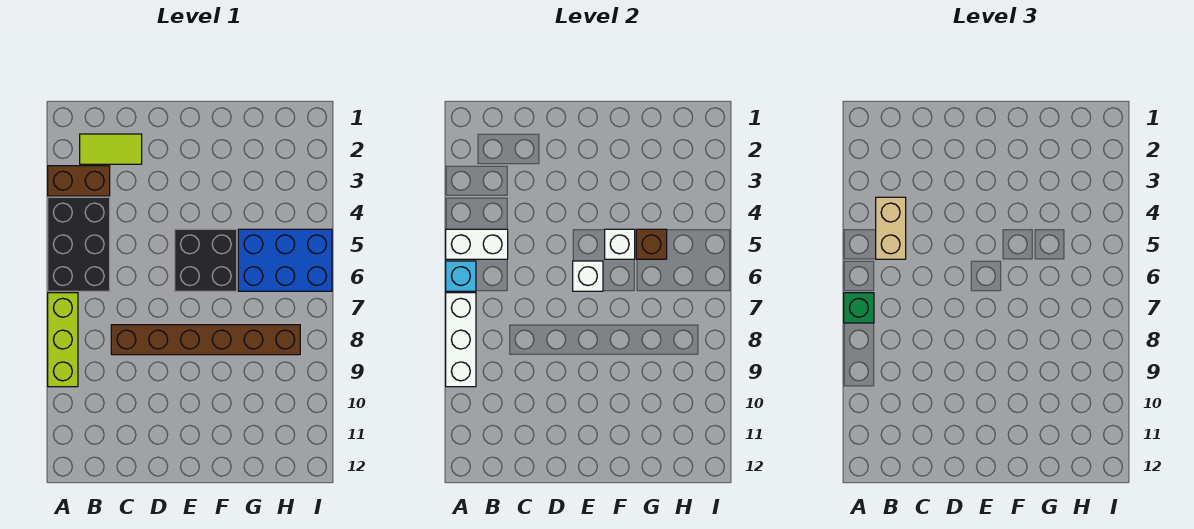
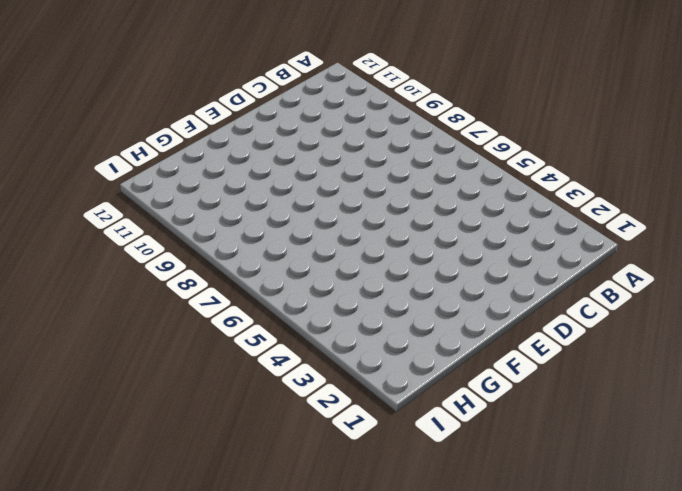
none -> brown brick A3:B3 level 1
none -> black brick A4:B6 level 1
none -> lime brick A7:A9 level 1

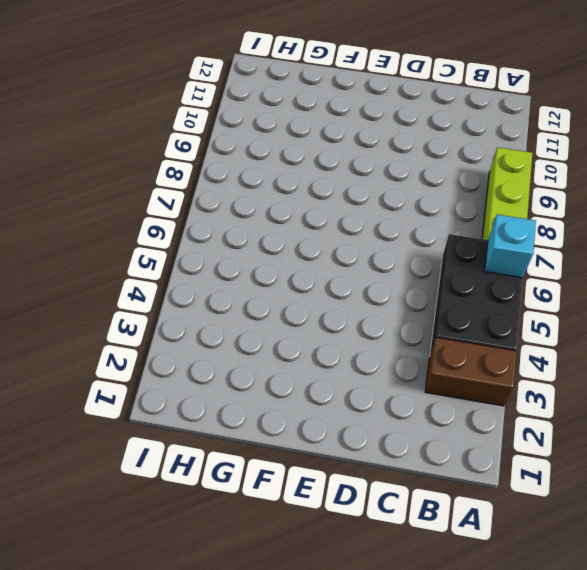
none -> lime tile B2:C2 level 1
none -> brown brick C8:H8 level 1
none -> black brick E5:F6 level 1

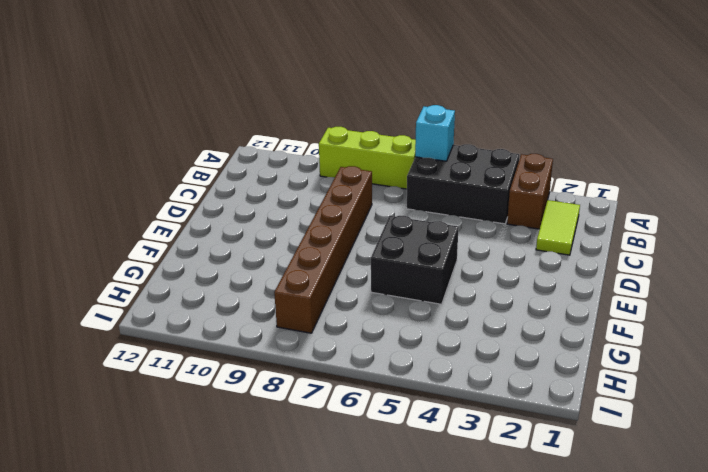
none -> blue brick G5:I6 level 1
none -> white brick A5:B5 level 2
none -> white brick A7:A9 level 2

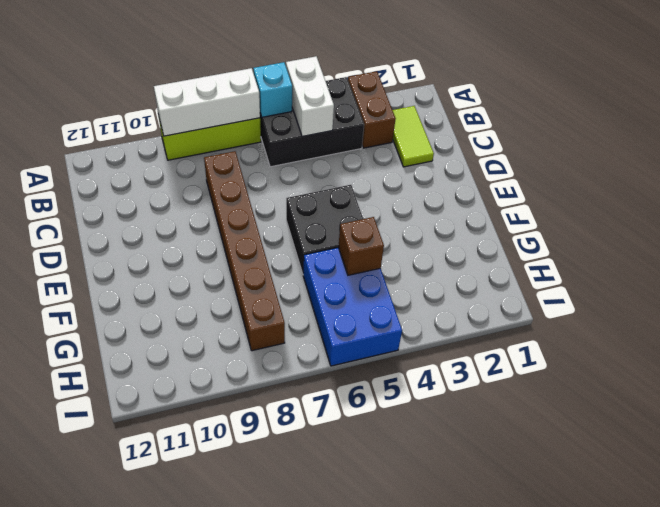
none -> white brick E6 level 2
none -> white brick F5 level 2
none -> green brick A7 level 3

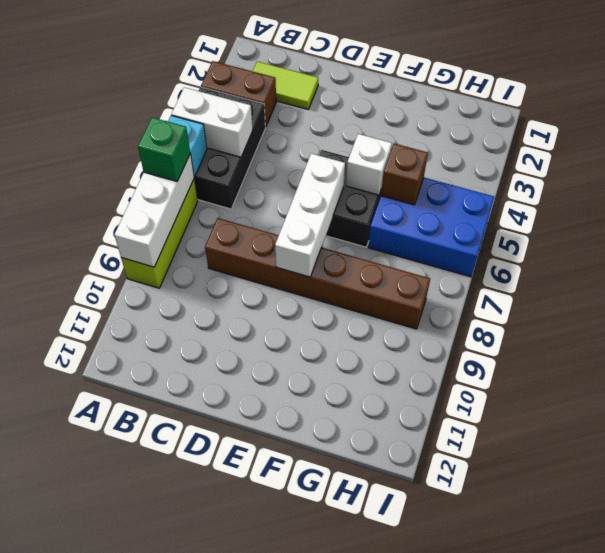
white brick E6:E8 level 2 -> white brick E6 level 2
none -> tan brick B4:B5 level 3

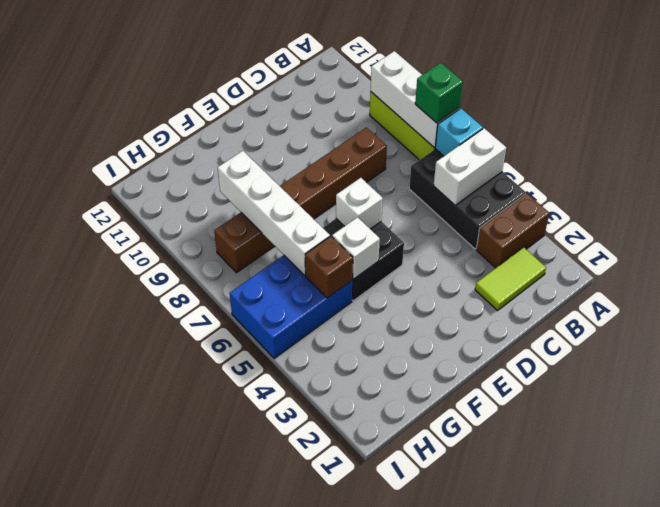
white brick G6:G9 level 2 -> none
none -> tan brick B4:B5 level 3

